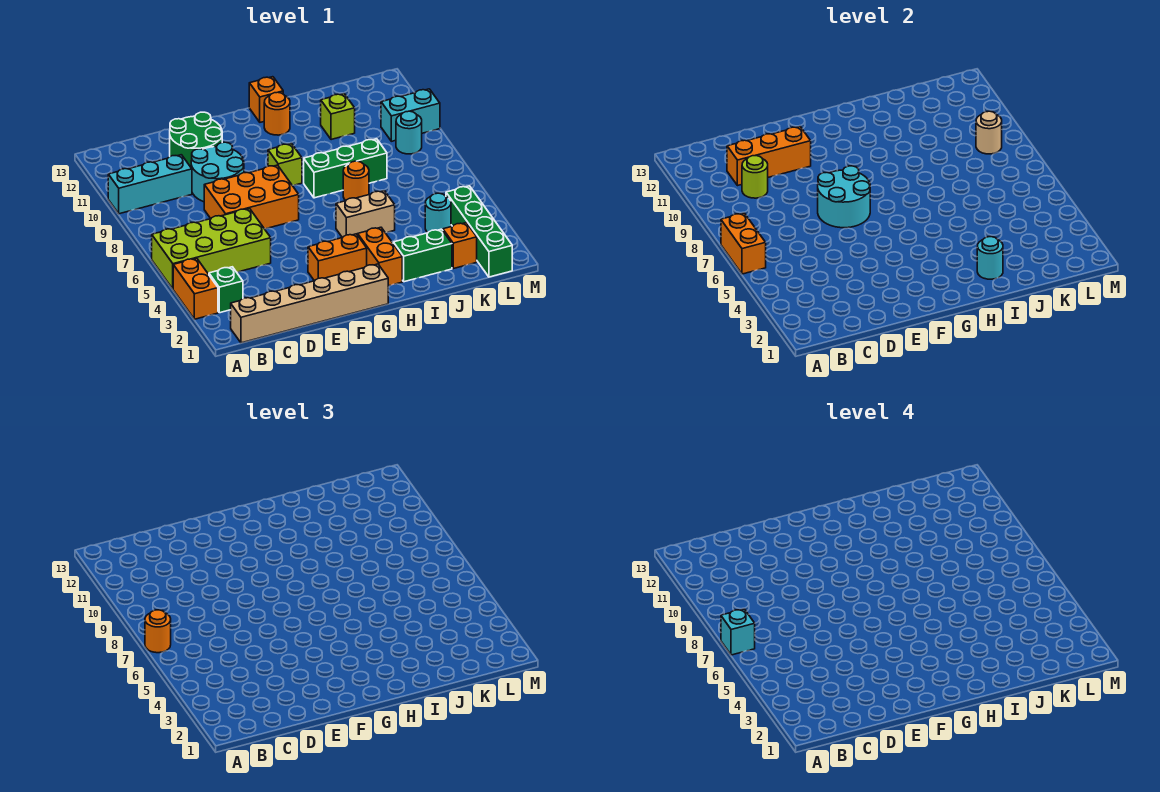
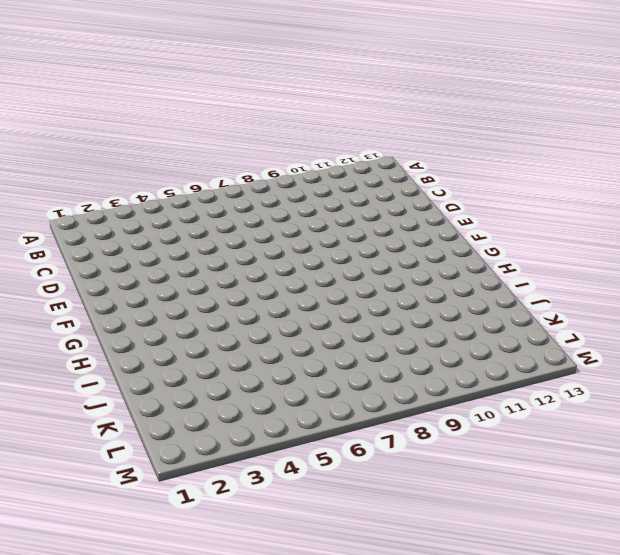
none -> orange brick A3:A4 level 1
none -> lime brick A5:D6 level 1
none -> cyan brick A10:C10 level 1
none -> tan brick B1:G1 level 1

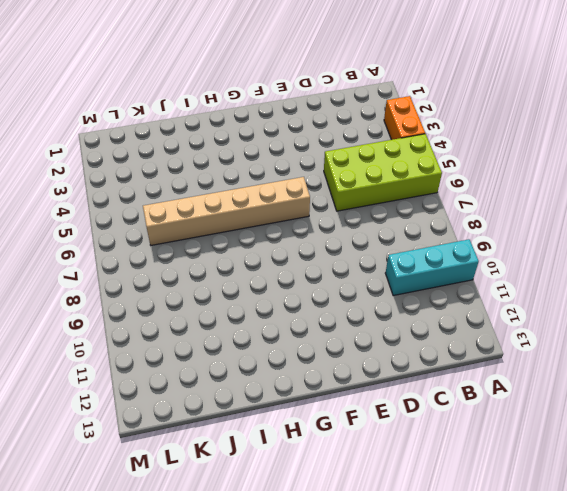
tan brick F6:K6 level 1 -> tan brick B1:G1 level 1
none -> green brick B3 level 1
none -> orange brick D7:F8 level 1
none -> cyan round brick D9:E10 level 1
none -> green round brick D11:E12 level 1

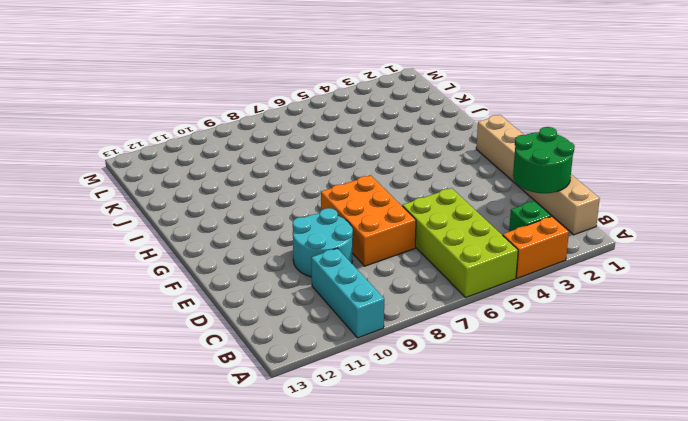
green round brick C1:D2 level 2 -> green round brick D11:E12 level 1
none -> orange brick F3:G3 level 1
none -> lime brick G9 level 1
none -> orange brick H2:H3 level 1
none -> tan brick H5:I5 level 1

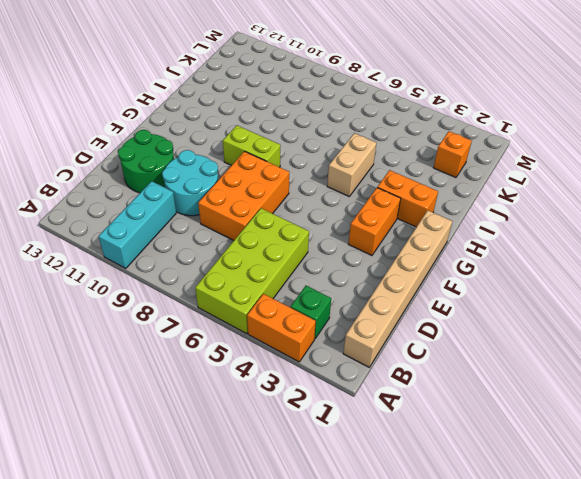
lime brick G8:G9 level 1 -> lime brick G9 level 1
none -> green brick H8:J8 level 1
none -> orange round brick H12 level 1
none -> orange brick H13 level 1
none -> green brick I2:J2 level 1

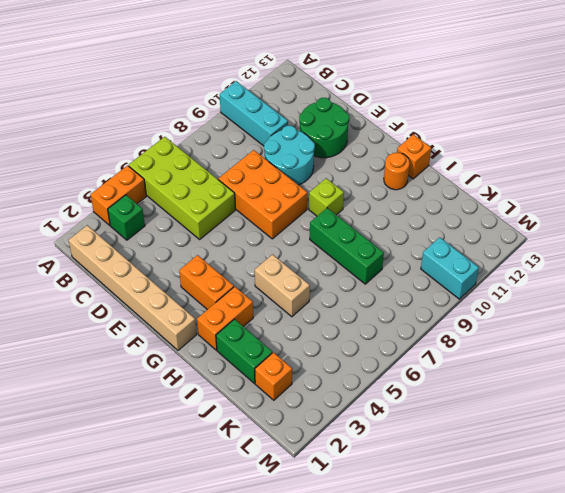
none -> orange round brick I7 level 1
none -> lime brick J11 level 1
none -> cyan round brick K4 level 1
none -> green brick L1:L4 level 1

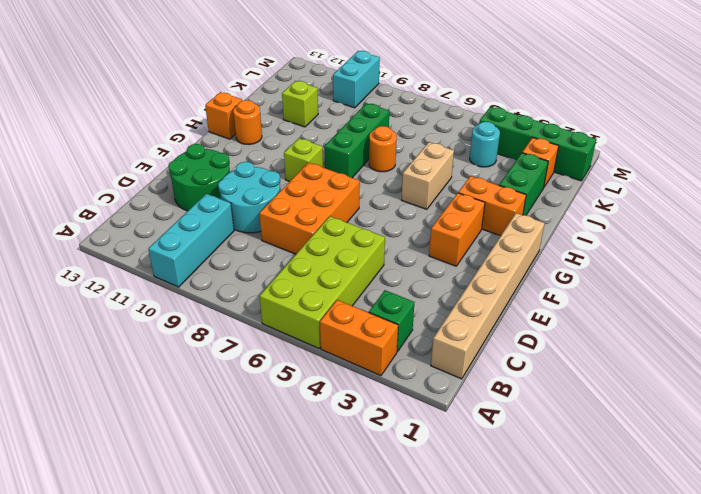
none -> cyan round brick L9 level 1
none -> orange brick A6:A7 level 2
none -> lime round brick C10 level 2
none -> orange brick C11:E11 level 2

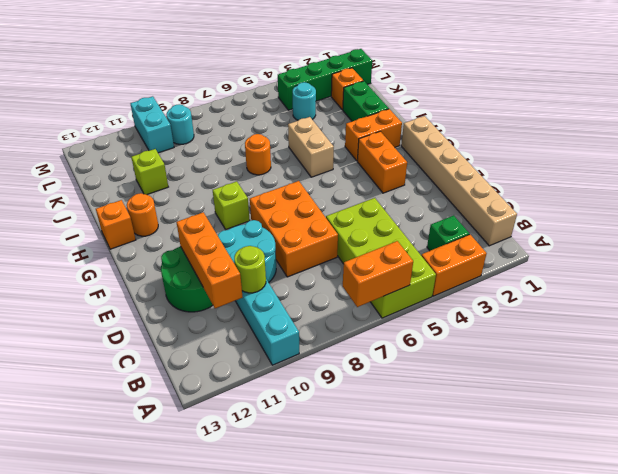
none -> green brick H8:J8 level 1
none -> cyan round brick E7:F8 level 2
none -> cyan round brick I2 level 2
none -> tan round brick L9 level 2

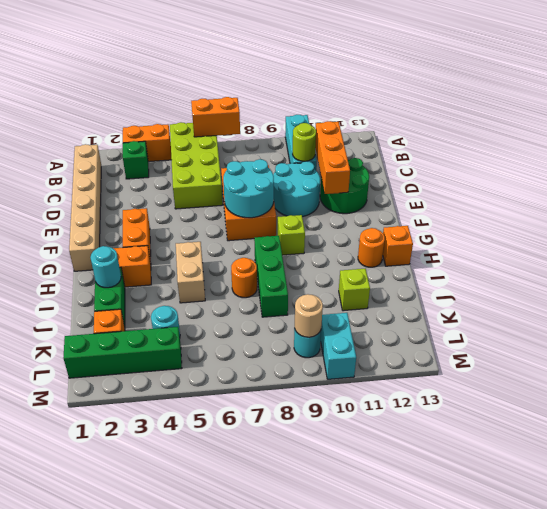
none -> orange round brick A7 level 3
none -> cyan brick A7 level 4

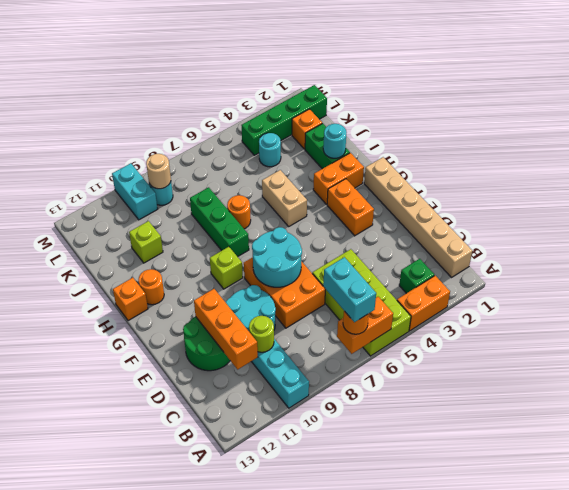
cyan brick A7:B7 level 4 -> cyan brick A7 level 4

